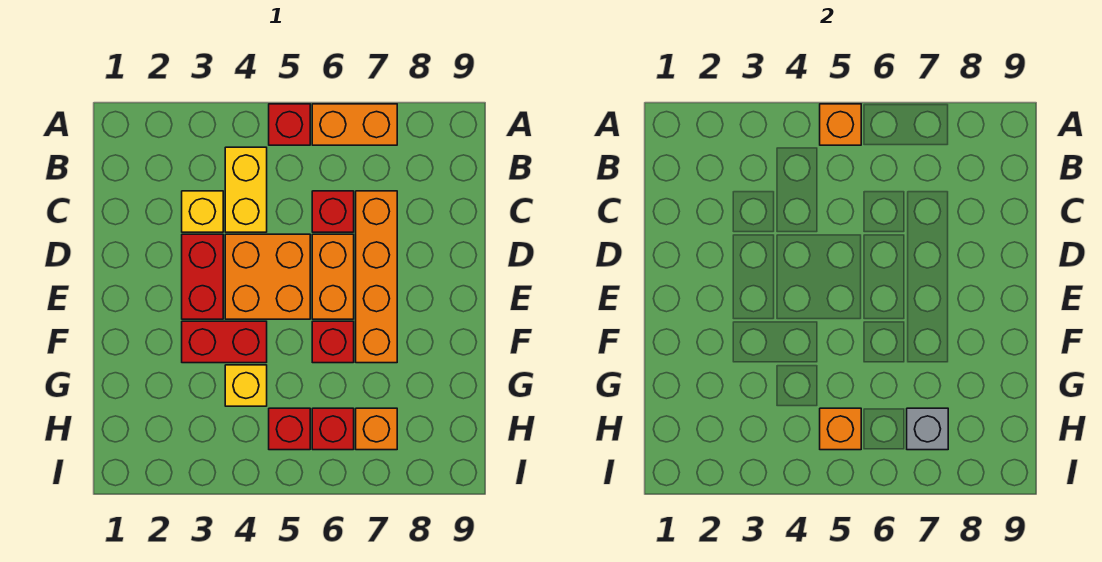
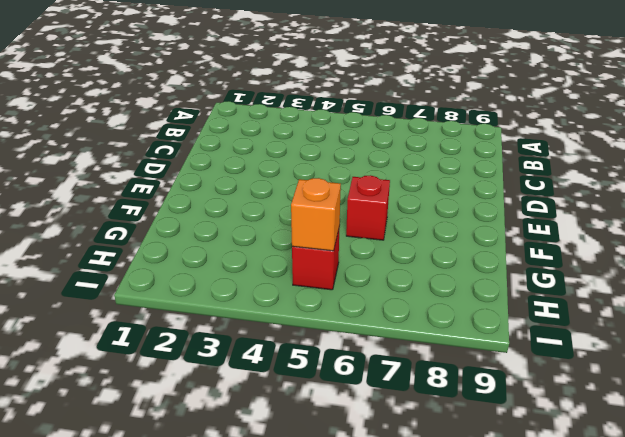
none -> red brick A5 level 1
none -> orange brick A6:A7 level 1
none -> yellow brick B4:C4 level 1

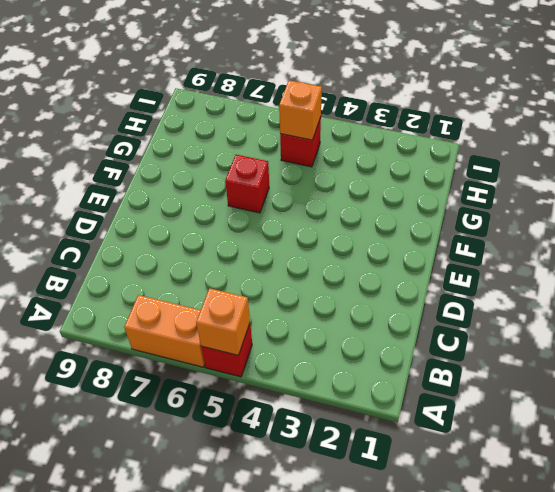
none -> yellow brick B4:C4 level 1
none -> yellow brick C3 level 1
none -> red brick C6 level 1

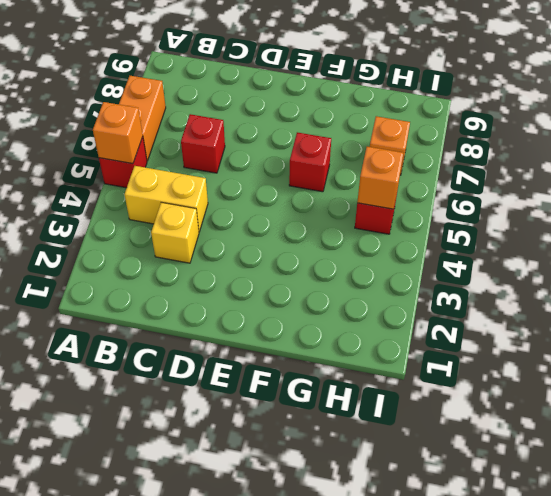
none -> orange brick C7:F7 level 1
none -> red brick D3:E3 level 1
none -> orange brick D4:E5 level 1

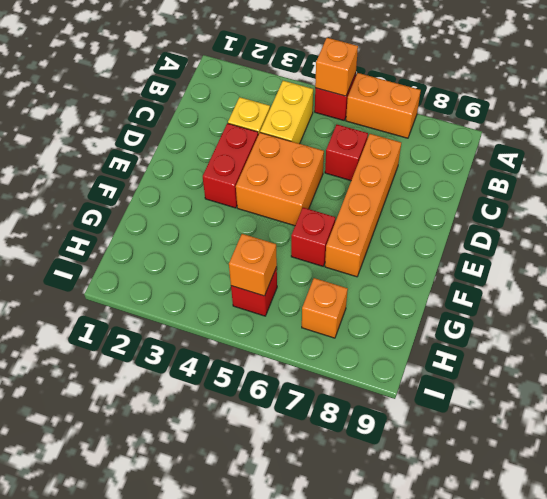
none -> orange brick D6:E6 level 1
none -> red brick F3:F4 level 1
none -> yellow brick G4 level 1

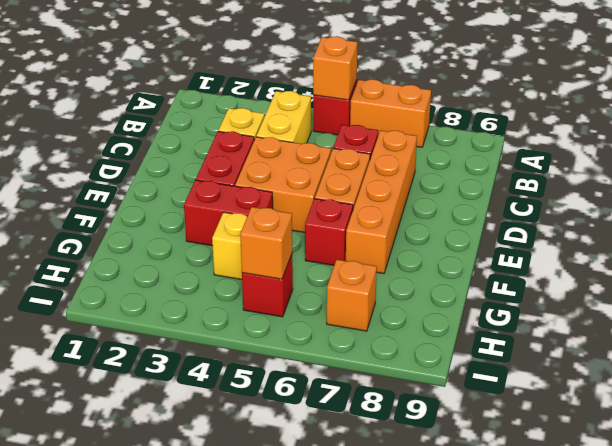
none -> red brick H6 level 1
none -> grey brick H7 level 2

